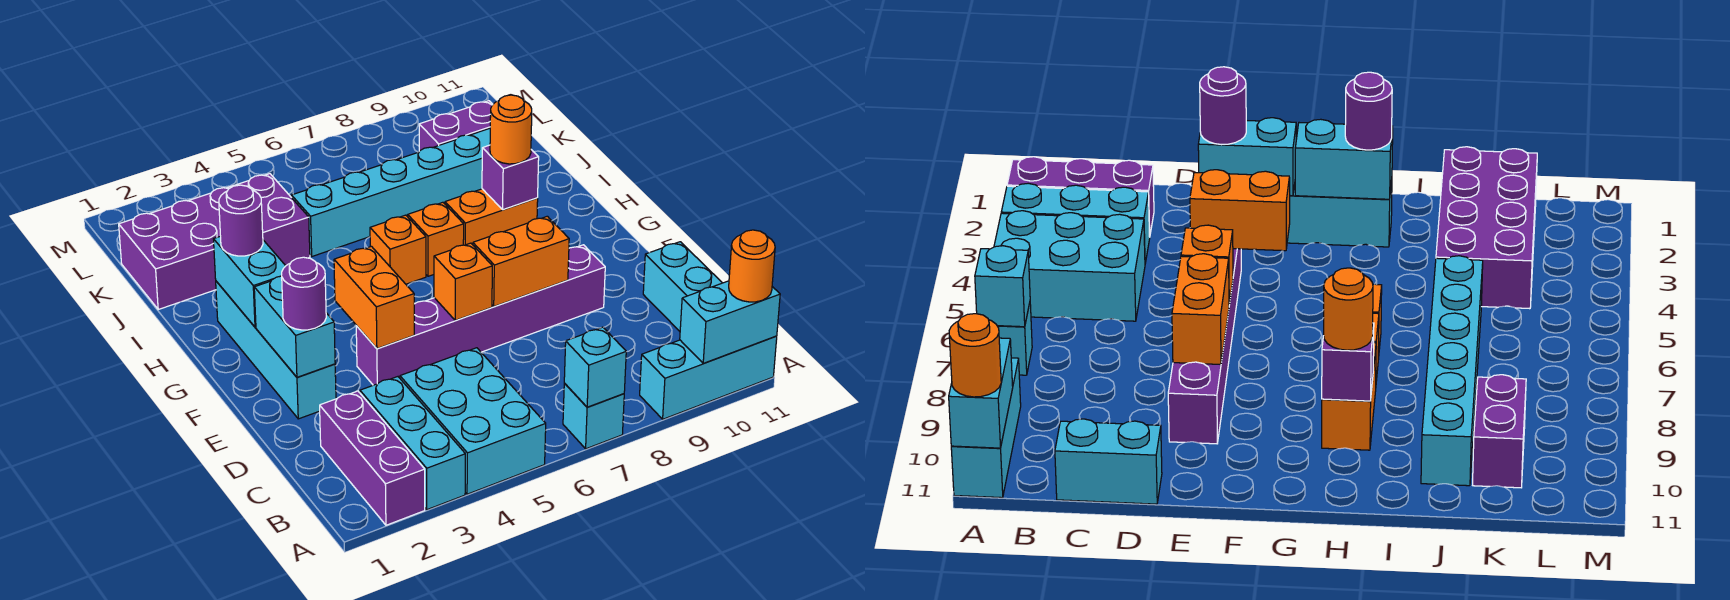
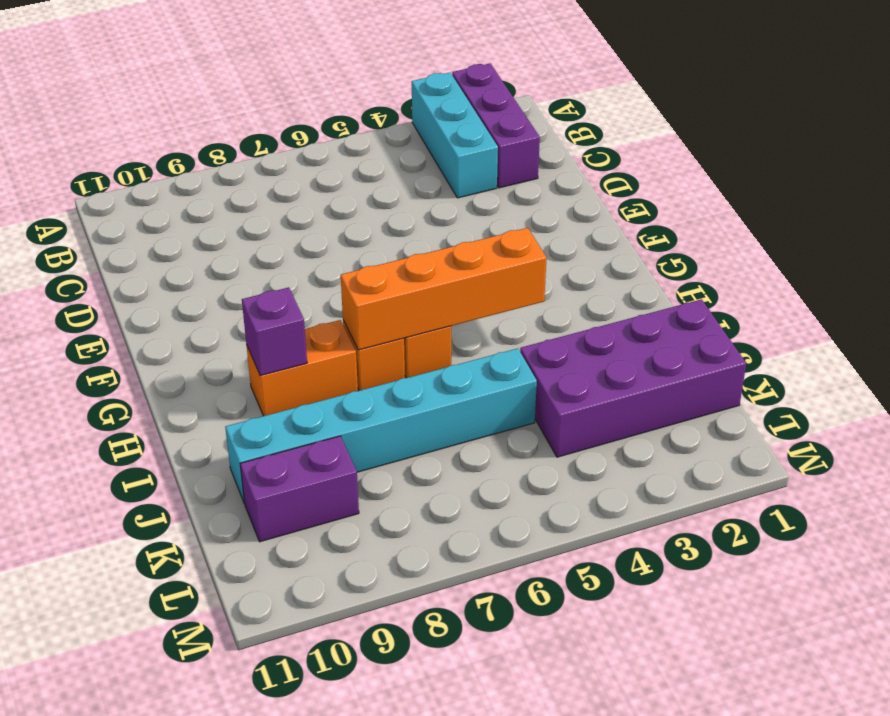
orange brick H4:H7 level 2 -> none
none -> cyan brick A4:C5 level 1
none -> cyan brick A7 level 1
none -> cyan brick A9:A11 level 1

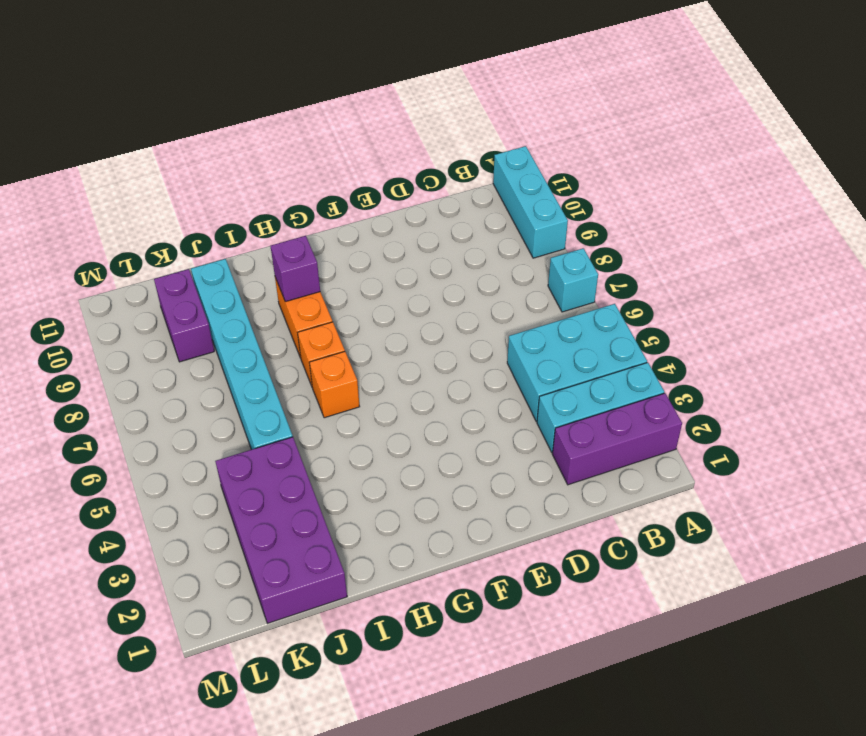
none -> cyan brick C11:D11 level 1
none -> cyan brick E2:H2 level 1
none -> purple brick E4:E9 level 1

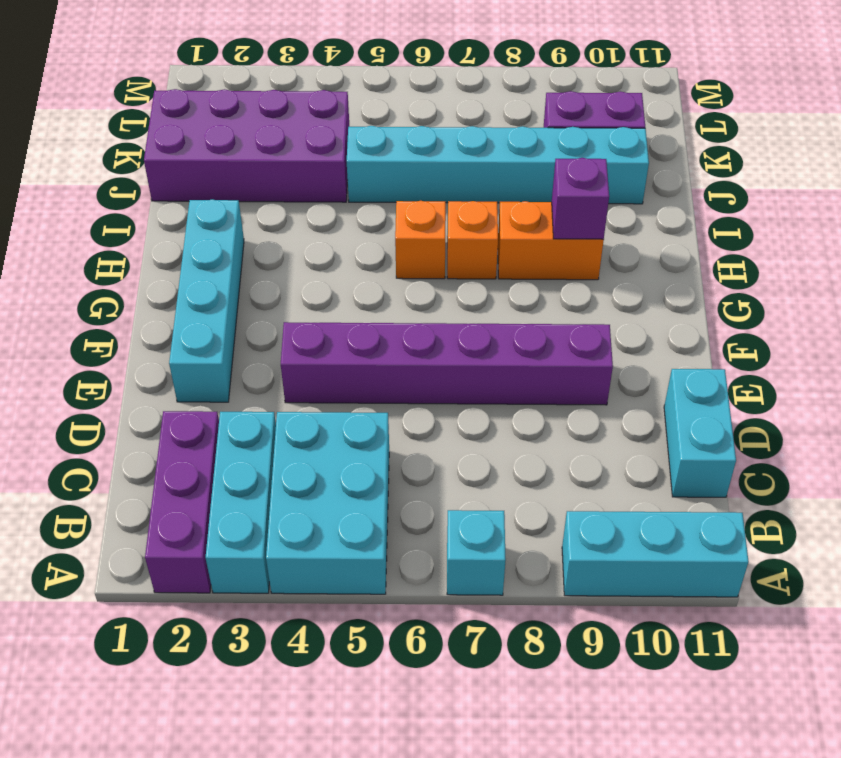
none -> cyan brick A7 level 2
none -> cyan brick A10:A11 level 2
none -> cyan brick E2:F2 level 2

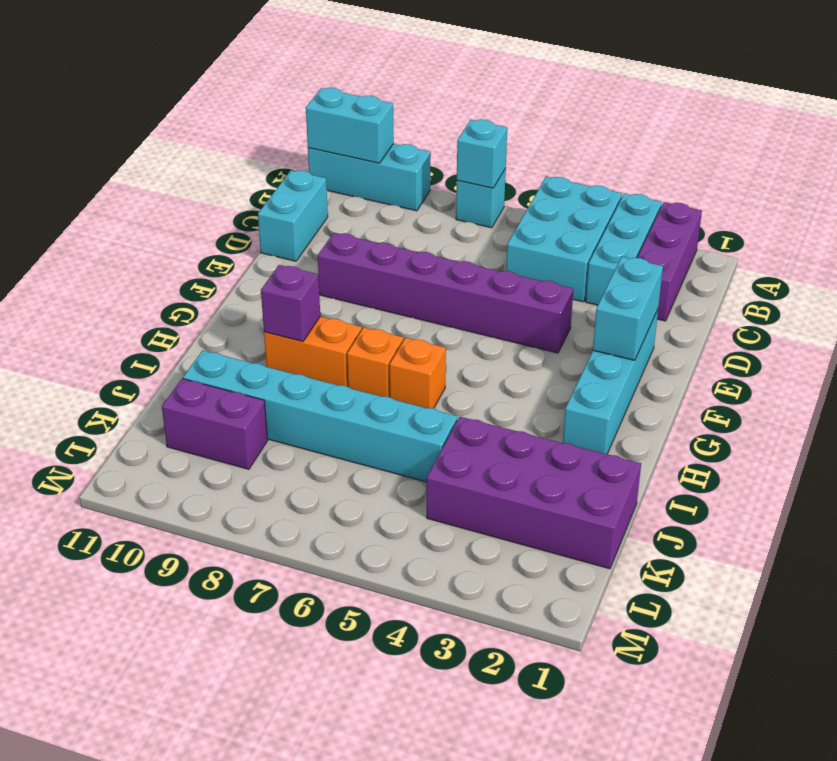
none -> orange brick E4:F4 level 2
none -> orange brick E6 level 2
none -> orange brick E7:E8 level 2

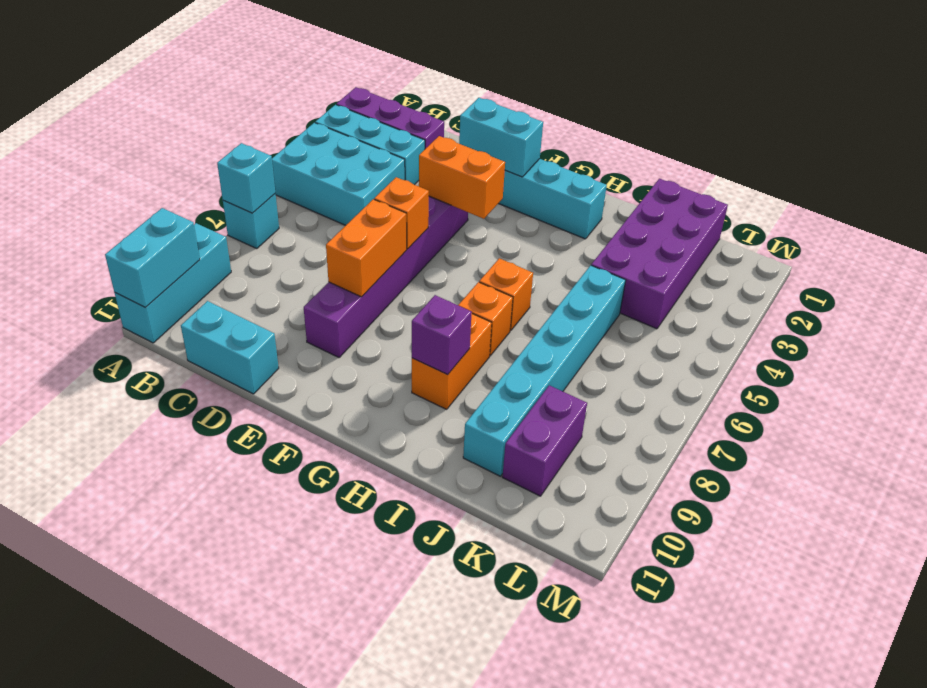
none -> cyan brick G2:H2 level 2
none -> orange round brick A11 level 3
none -> purple round brick E2 level 3

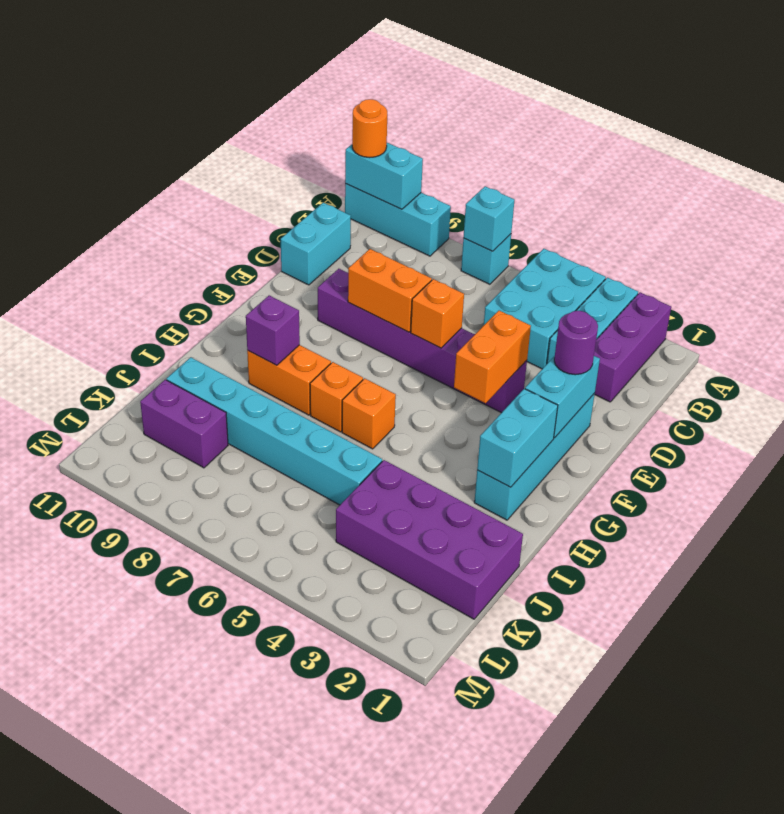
none -> purple round brick H2 level 3
none -> orange round brick H9 level 3

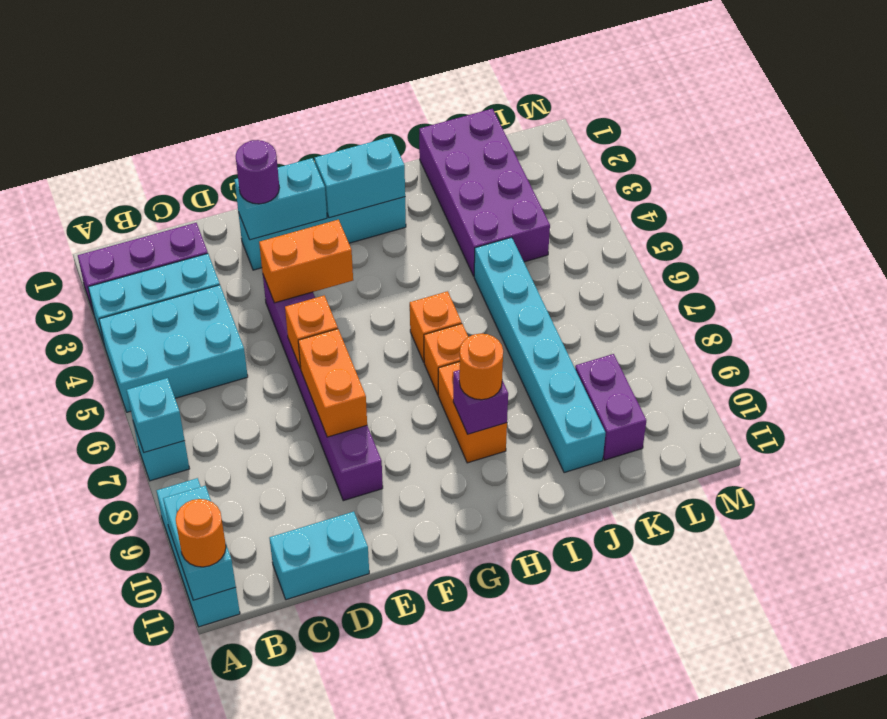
none -> purple round brick H2 level 3

